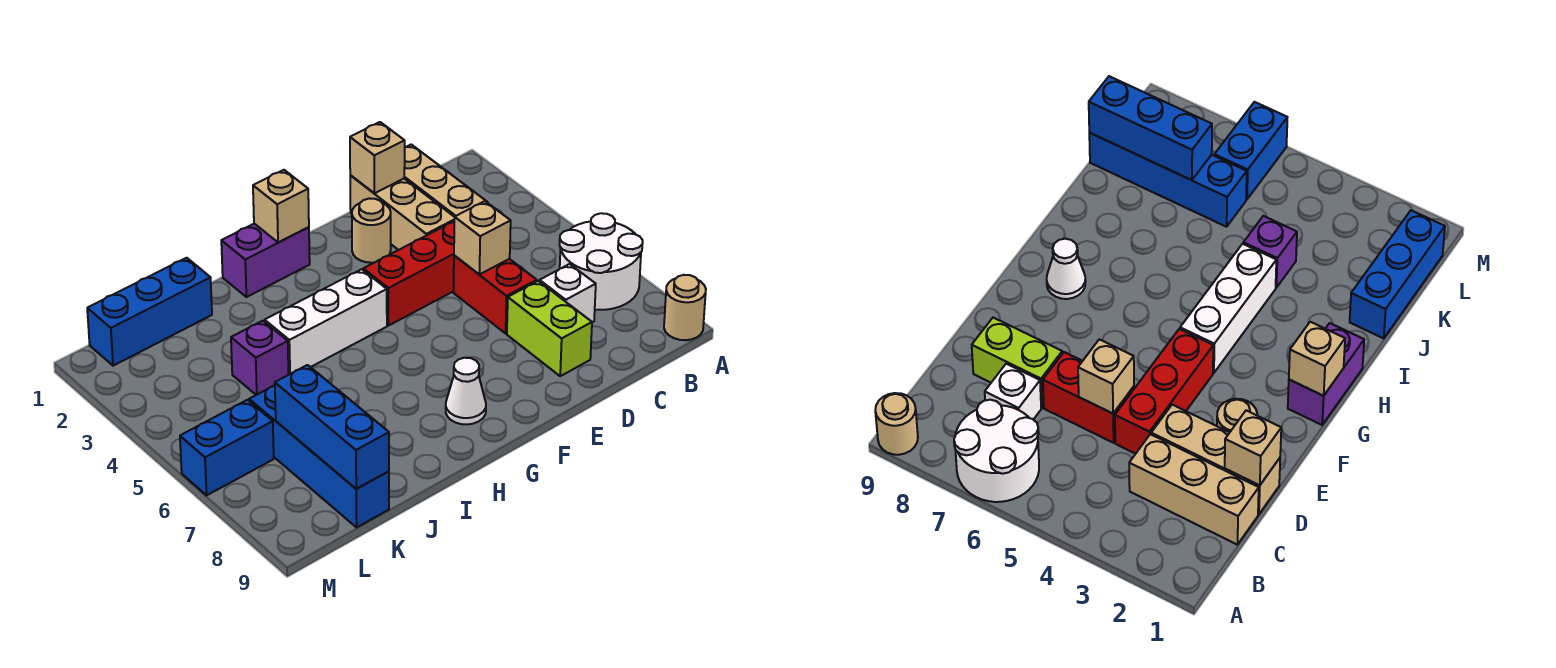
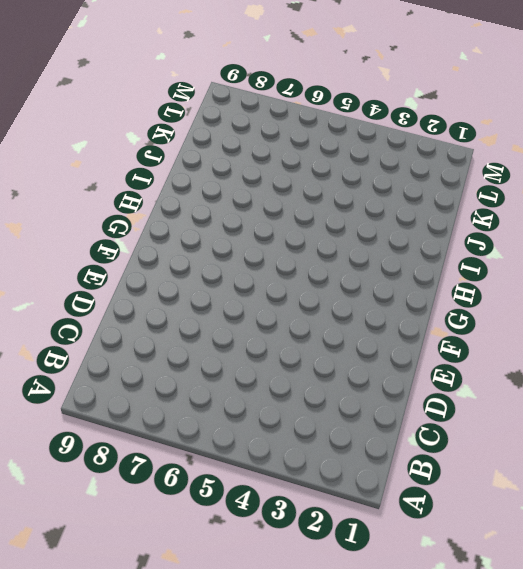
none -> white round brick A6:B7 level 1
none -> tan round brick A9 level 1
none -> tan brick C1:C3 level 1

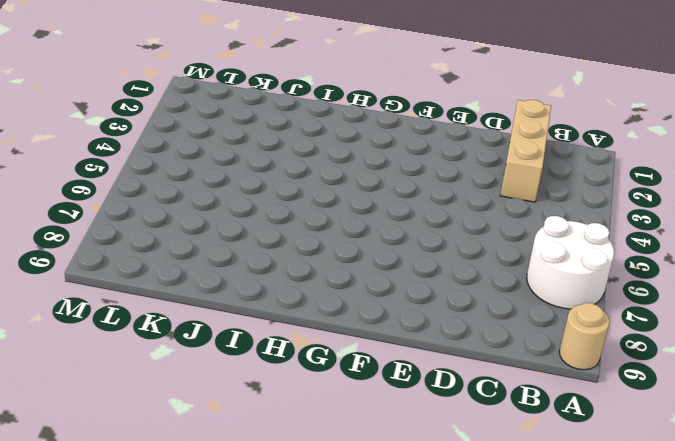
none -> white brick C7 level 1
none -> tan brick D1:D3 level 1
none -> red brick D4:F4 level 1

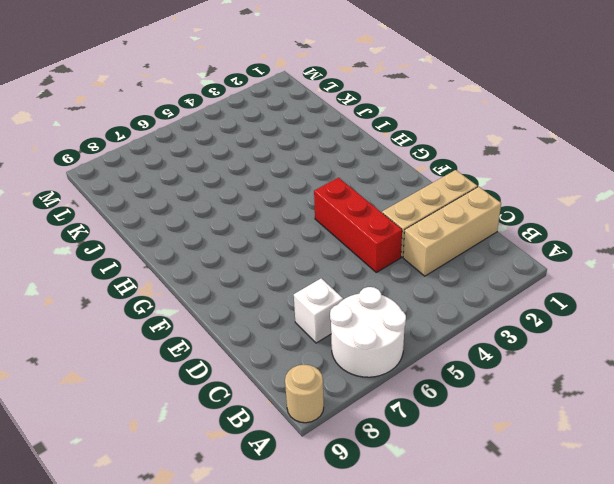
none -> red brick D5:D6 level 1
none -> lime brick D7:D8 level 1
none -> tan round brick E2 level 1

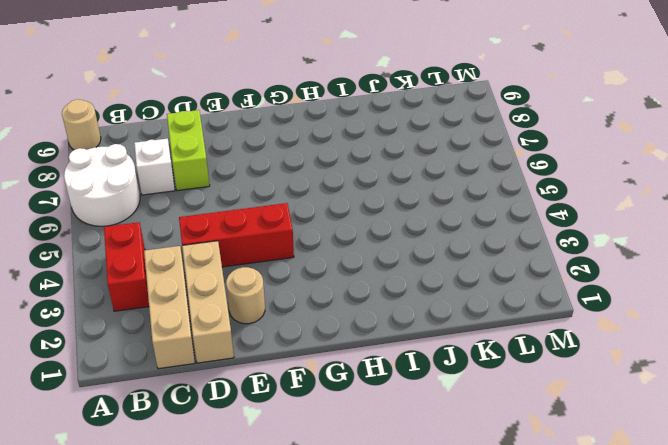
red brick B3:B4 level 1 -> red brick D5:D6 level 1
none -> purple brick G1:H1 level 1
none -> white brick G4:I4 level 1
none -> white cone G8 level 1

